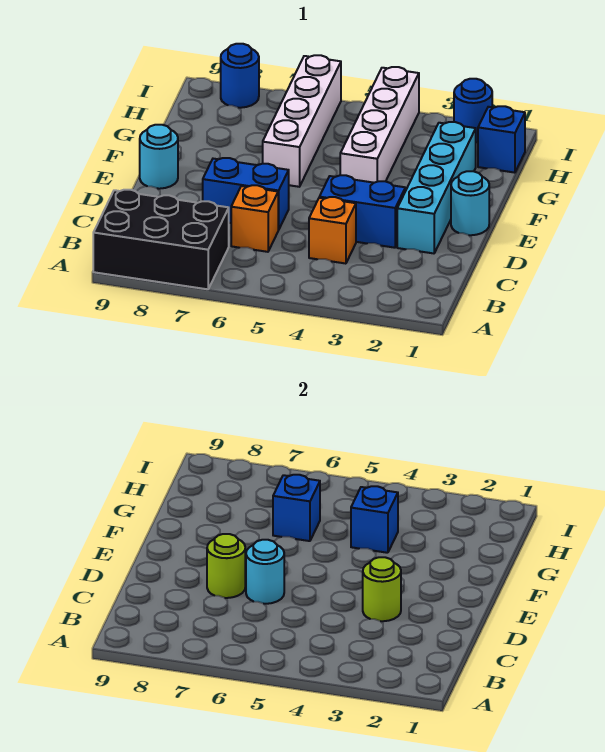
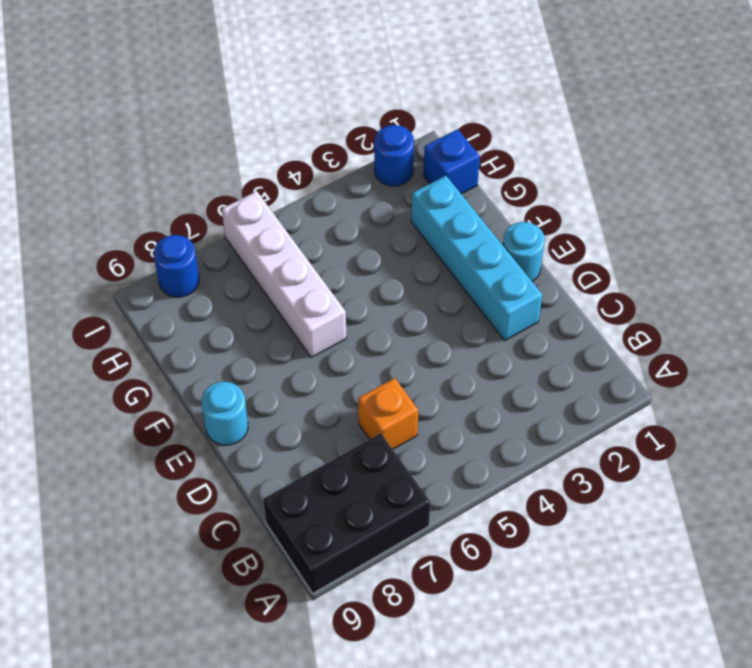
none -> orange brick C4 level 1
none -> blue brick D3:D4 level 1
none -> blue brick D6:D7 level 1

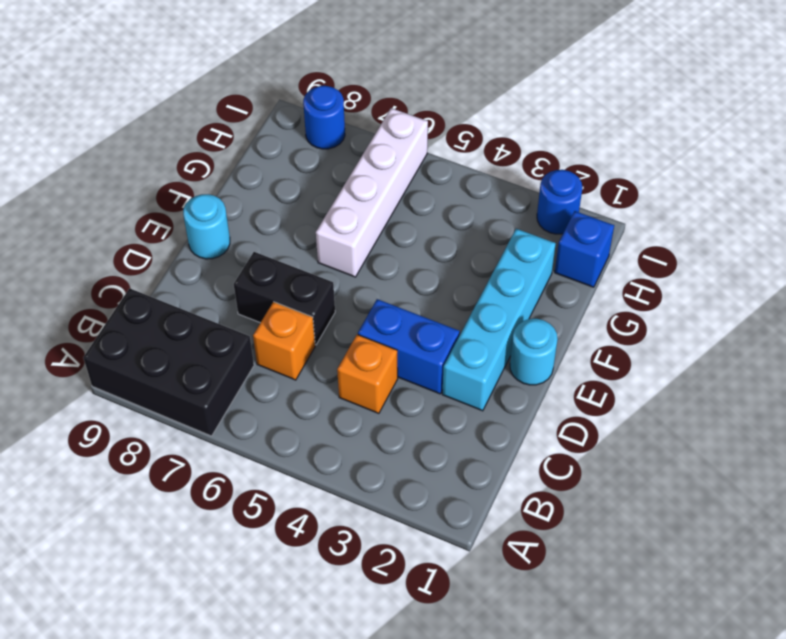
black brick D6:D7 level 1 -> blue brick D6:D7 level 1
none -> white brick F4:I4 level 1
none -> lime round brick D3 level 2
none -> cyan round brick D6 level 2

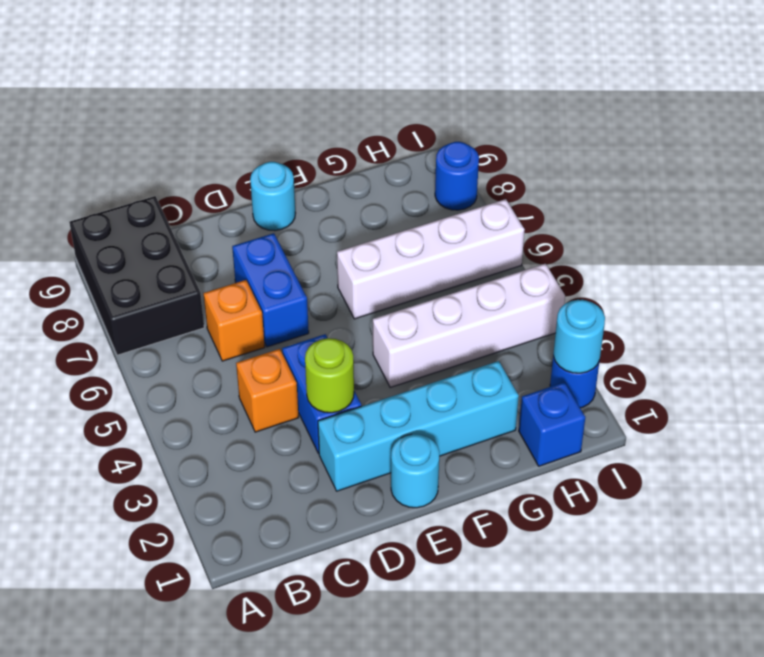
cyan round brick I2 level 2 -> cyan round brick D6 level 2
none -> lime round brick D7 level 2
none -> blue brick G4 level 2
none -> blue brick G6 level 2

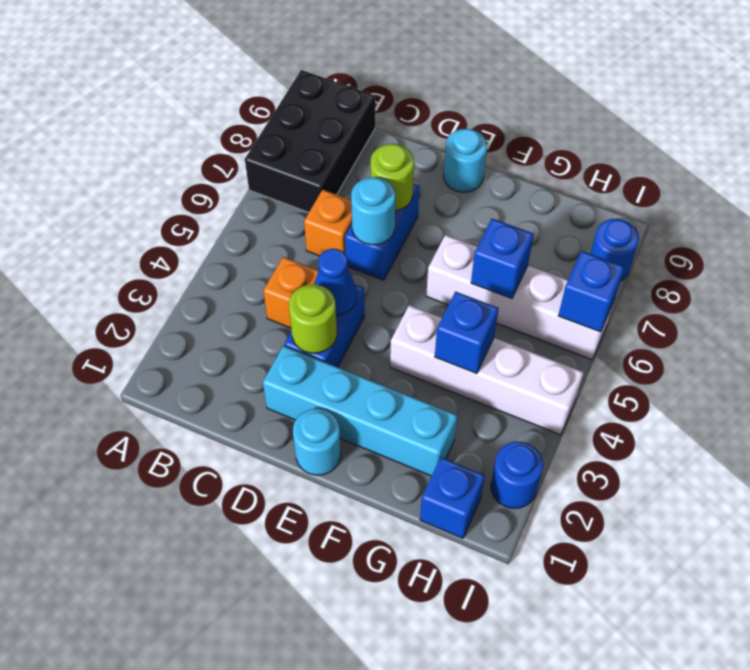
blue cone D4 level 2 -> none
blue brick I6 level 2 -> none

